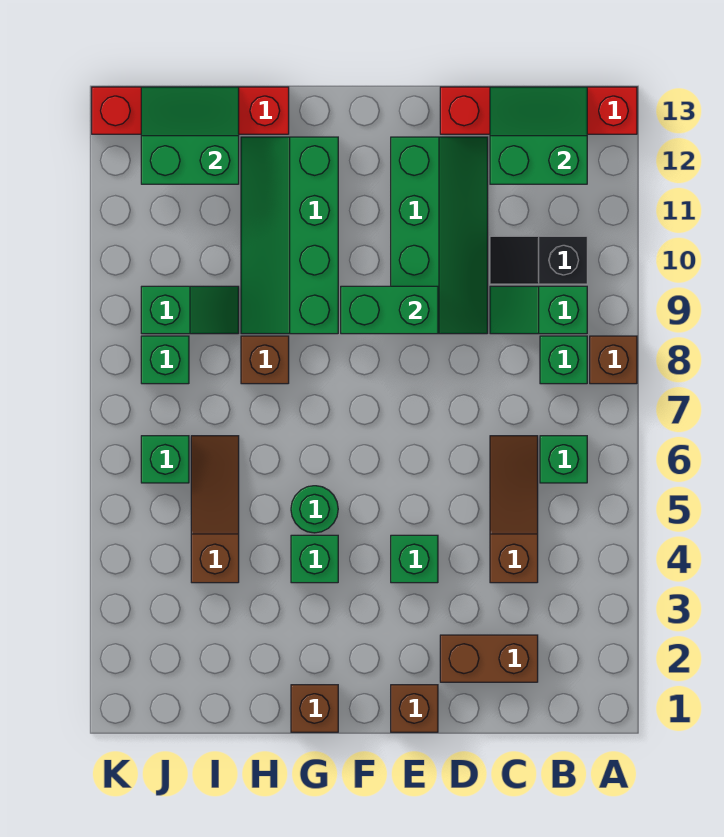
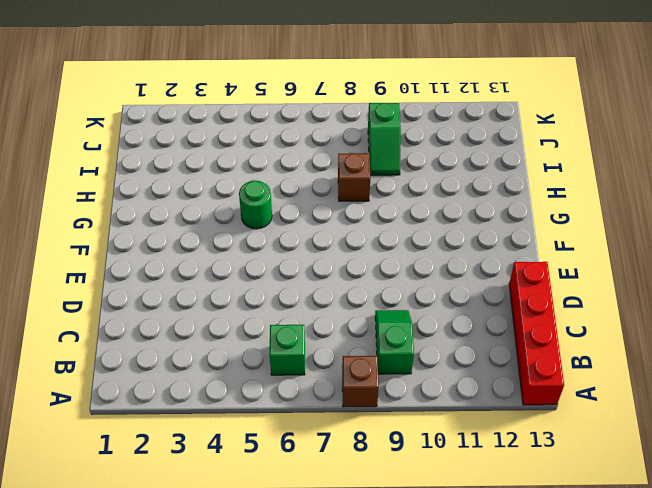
none -> green brick B8 level 1
none -> black slope B10:C10 level 1 top B
none -> brown brick C2:D2 level 1

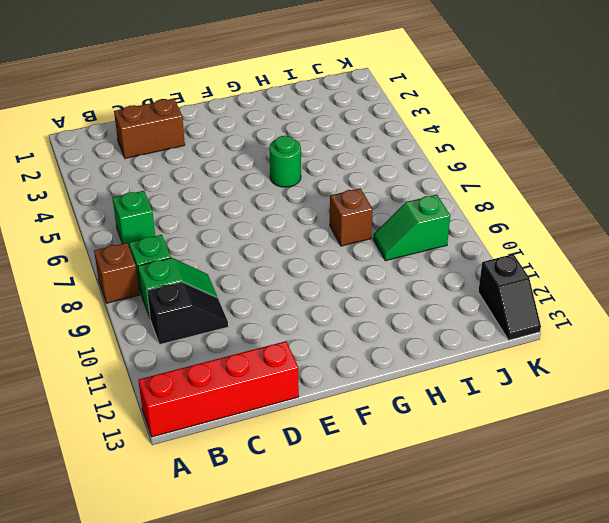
black slope K12:K13 level 1 top 12 -> red brick H13:K13 level 1
none -> brown slope C4:C6 level 1 top 4
none -> green slope D9:E12 level 1 top E
none -> brown brick E1 level 1

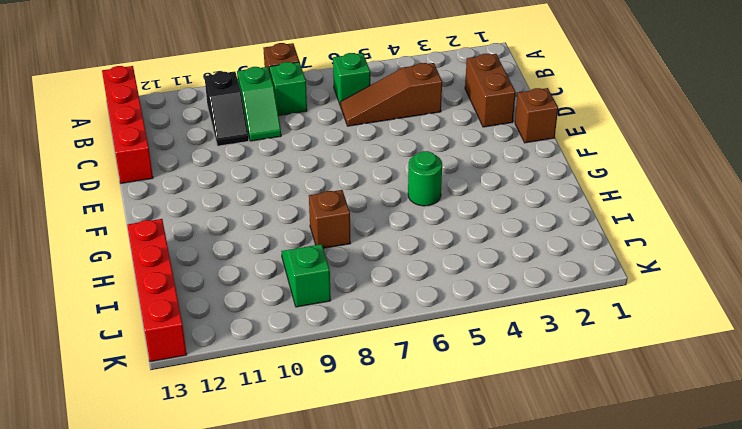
none -> green slope D9:E12 level 1 top E
none -> green brick E4 level 1
none -> brown brick G1 level 1

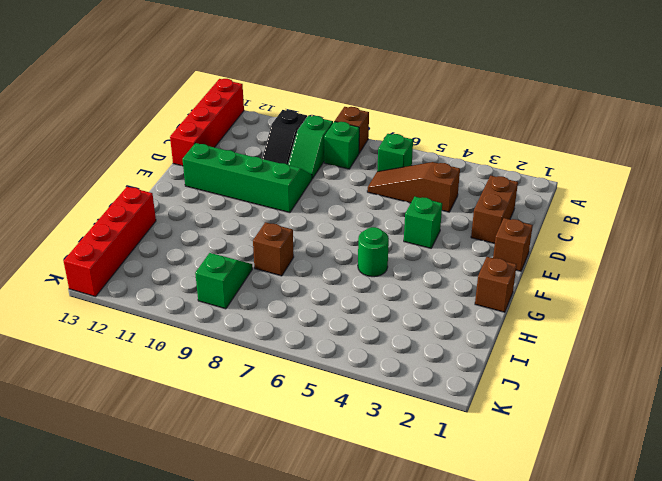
none -> green brick G4 level 1
none -> green slope G9:H12 level 1 top G
none -> brown slope I4:I6 level 1 top 4

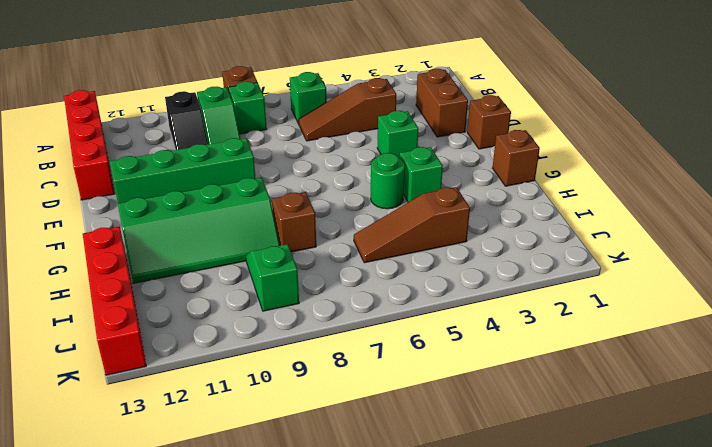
none -> green brick J6 level 1
none -> green brick J8 level 1
none -> green slope B12:C13 level 2 top 12

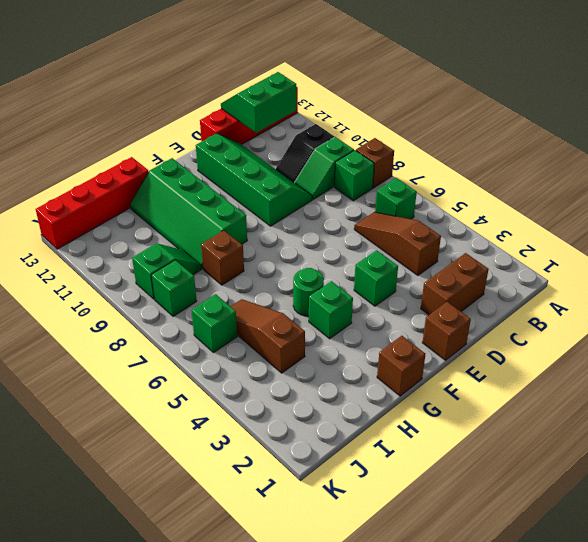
none -> green brick E9:F9 level 2
none -> green slope I12:J13 level 2 top 12

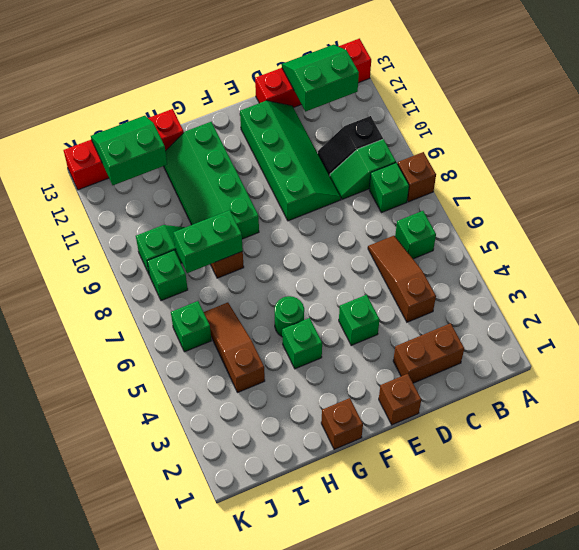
green brick H8:I8 level 2 -> green brick E9:F9 level 2

